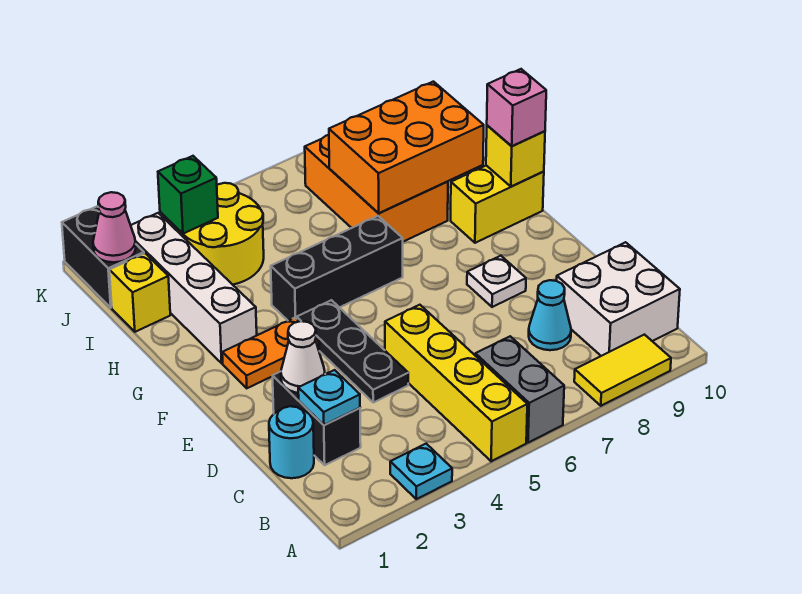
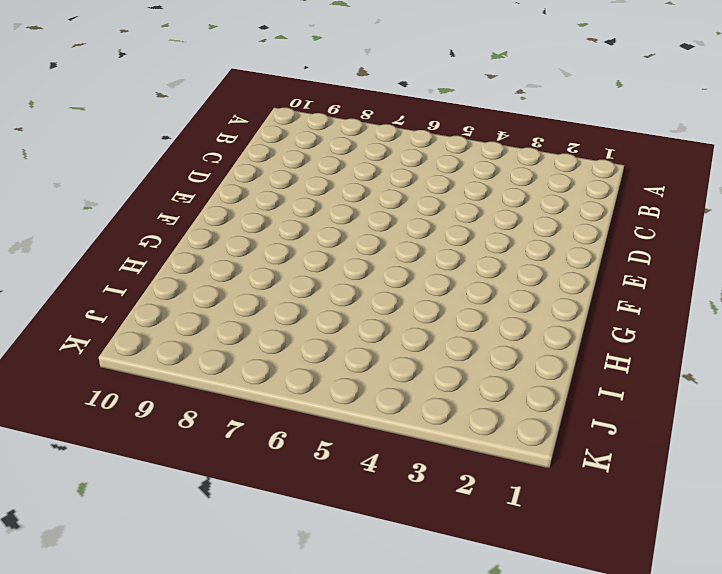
none -> cyan plate A3 level 1
none -> yellow brick A5:D5 level 1
none -> grey brick A6:B6 level 1

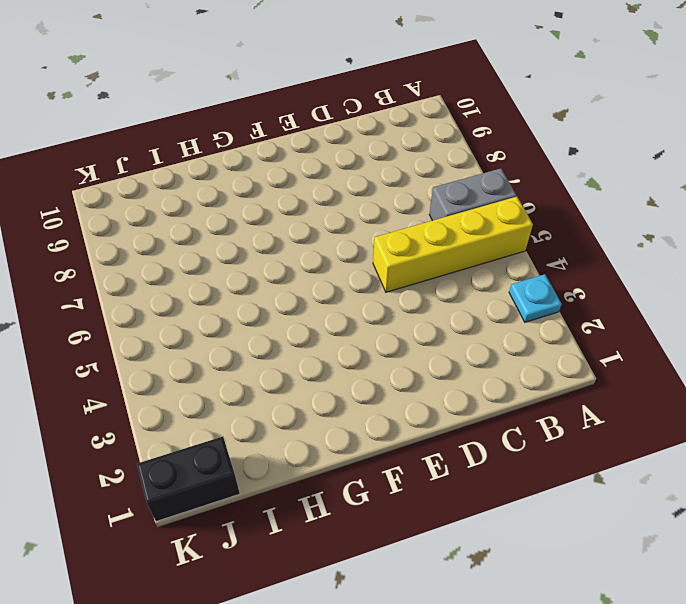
none -> yellow tile A8:A9 level 1
none -> white brick B9:C10 level 1
none -> cyan round brick C1 level 1

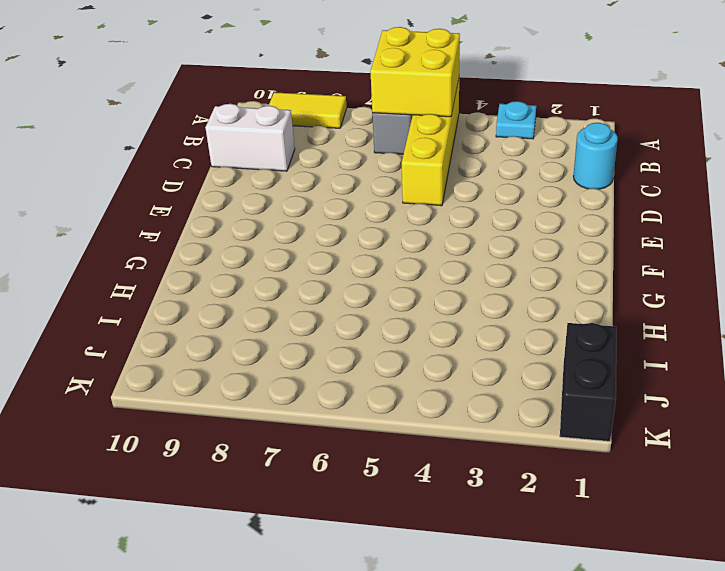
yellow brick A5:B6 level 2 -> none
white brick C9:C10 level 1 -> white brick B9:C10 level 1
none -> black brick C2:D2 level 1
none -> cyan cone C8 level 1
none -> black plate D4:F4 level 1

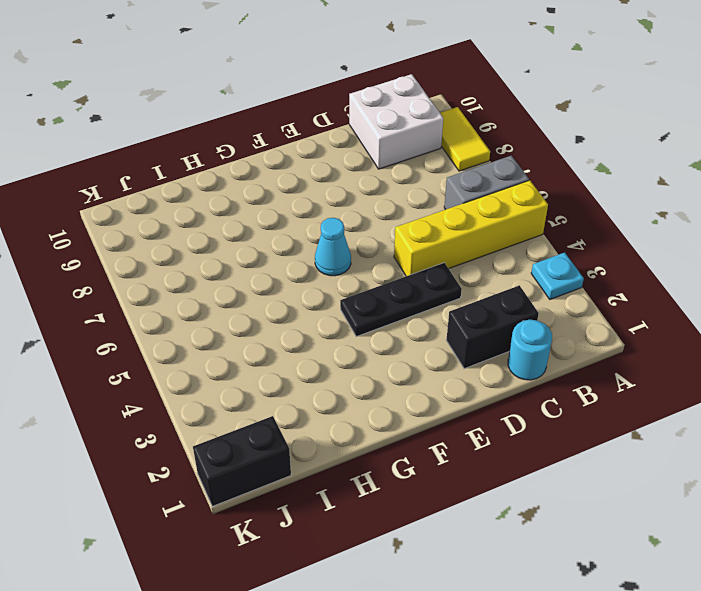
cyan cone F6 level 1 -> cyan cone C8 level 1
none -> white plate E8 level 1
none -> orange plate F2:F3 level 1
none -> white brick G2:J2 level 1

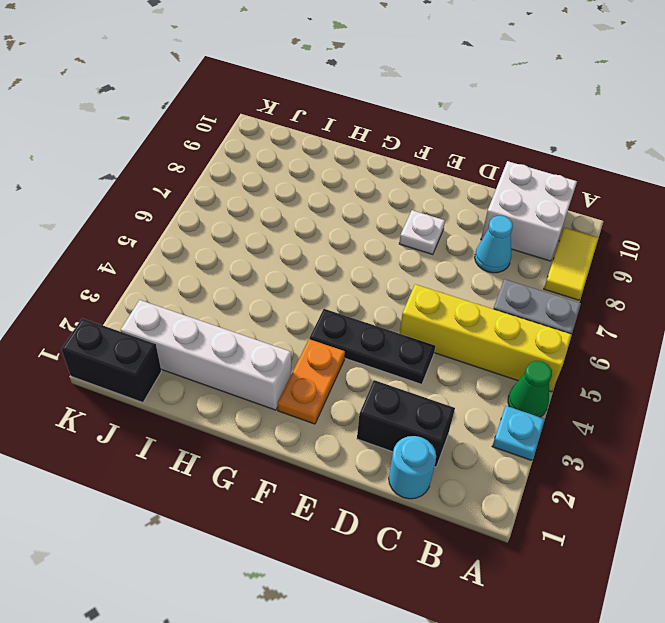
green cone A4 level 1 -> none
none -> black brick G4:G6 level 1
none -> yellow brick G9:G10 level 1
none -> orange brick H7:J8 level 1

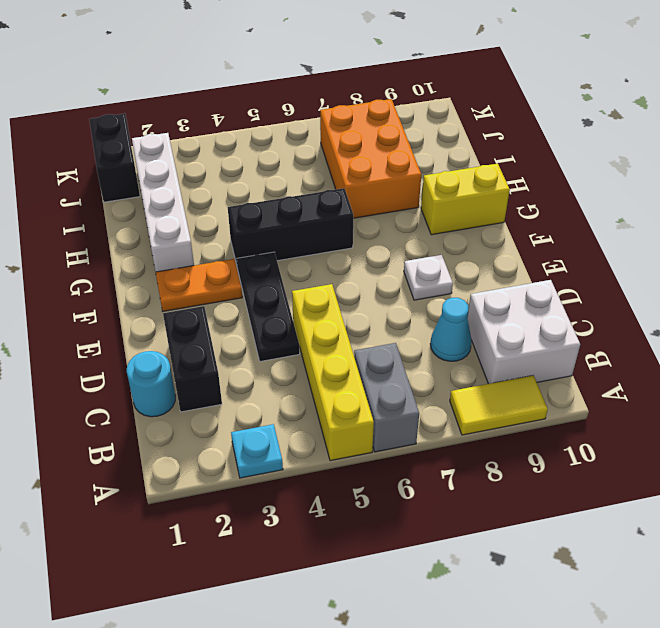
none -> yellow brick I1 level 1
none -> yellow round brick I3:J4 level 1
none -> cyan plate C2 level 2

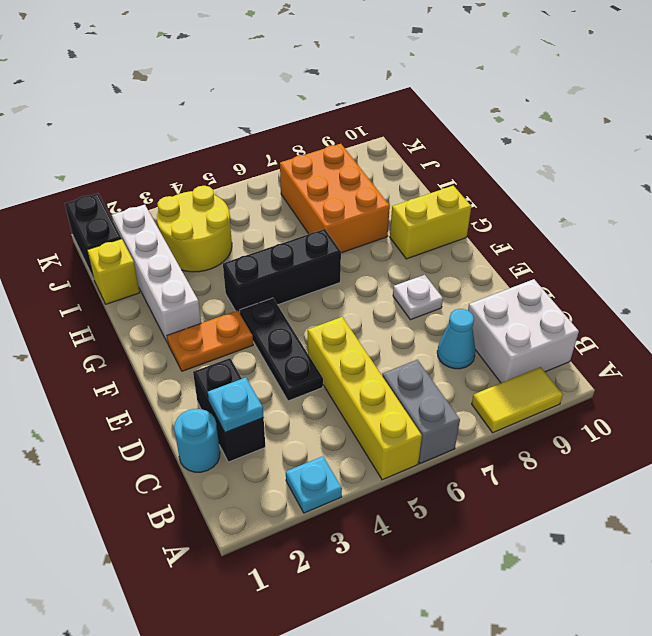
none -> white cone D2 level 2
none -> yellow brick G10 level 2
none -> orange brick H7:I9 level 2

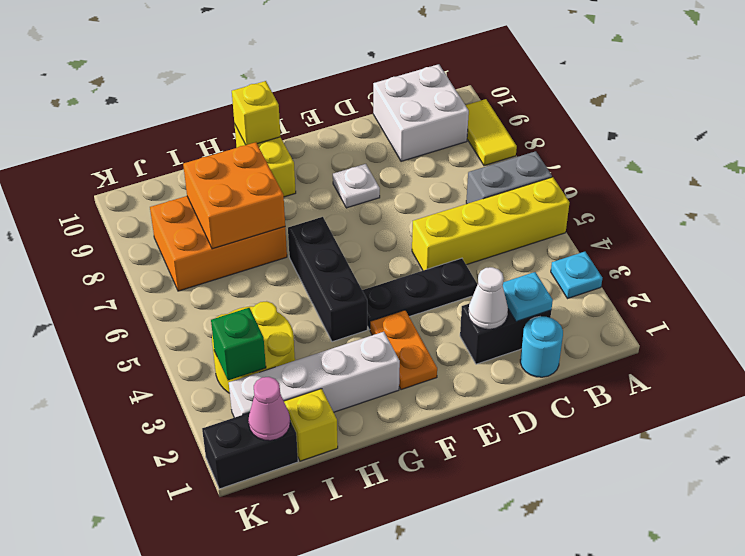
orange brick H7:I8 level 2 -> orange brick H7:I9 level 2
none -> cyan cone C8 level 1
none -> pink brick G10 level 3

